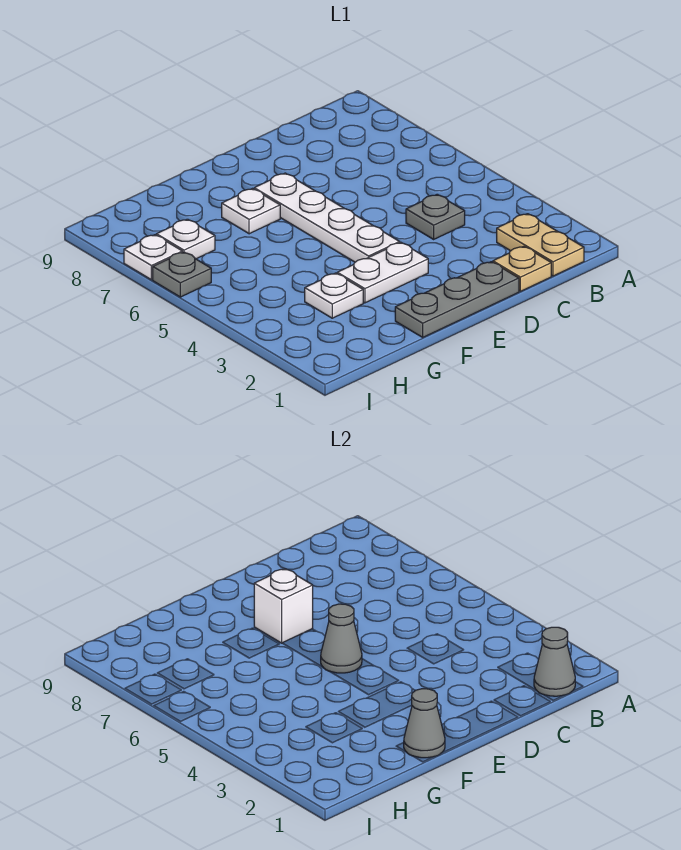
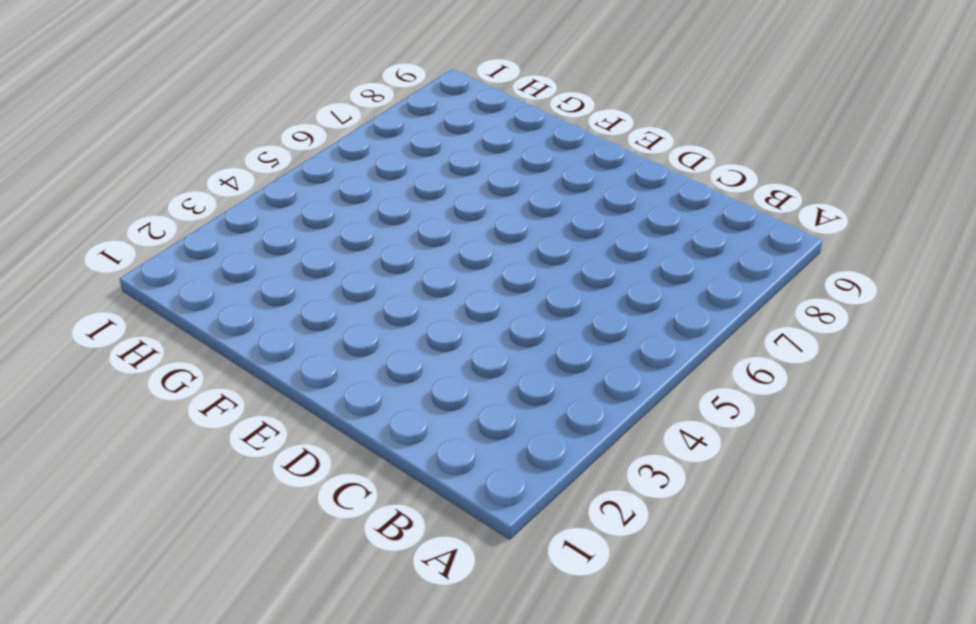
none -> tan plate B1:B2 level 1
none -> tan plate C1 level 1
none -> grey plate C4 level 1

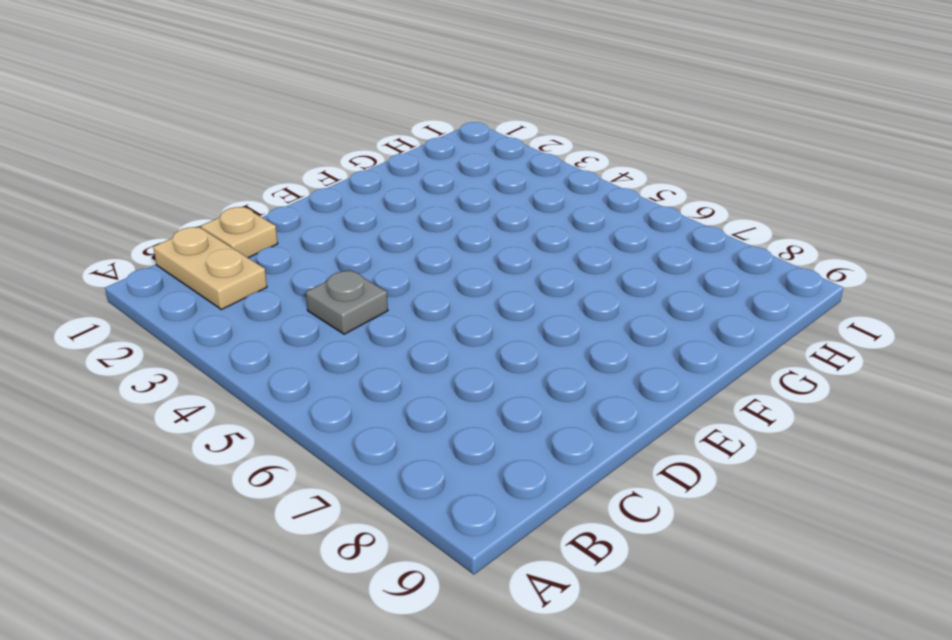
none -> grey plate D1:F1 level 1
none -> white plate E3:F3 level 1
none -> white plate E4:E7 level 1

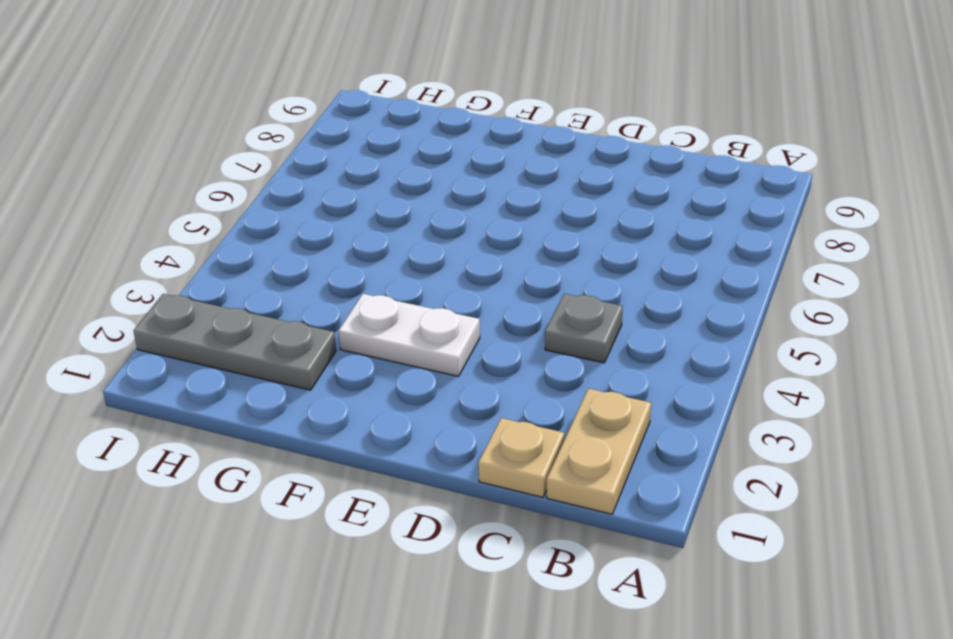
grey plate G2:I2 level 1 -> grey plate D1:F1 level 1
none -> white plate E4:E7 level 1
none -> white plate F7 level 1
none -> white plate G3 level 1

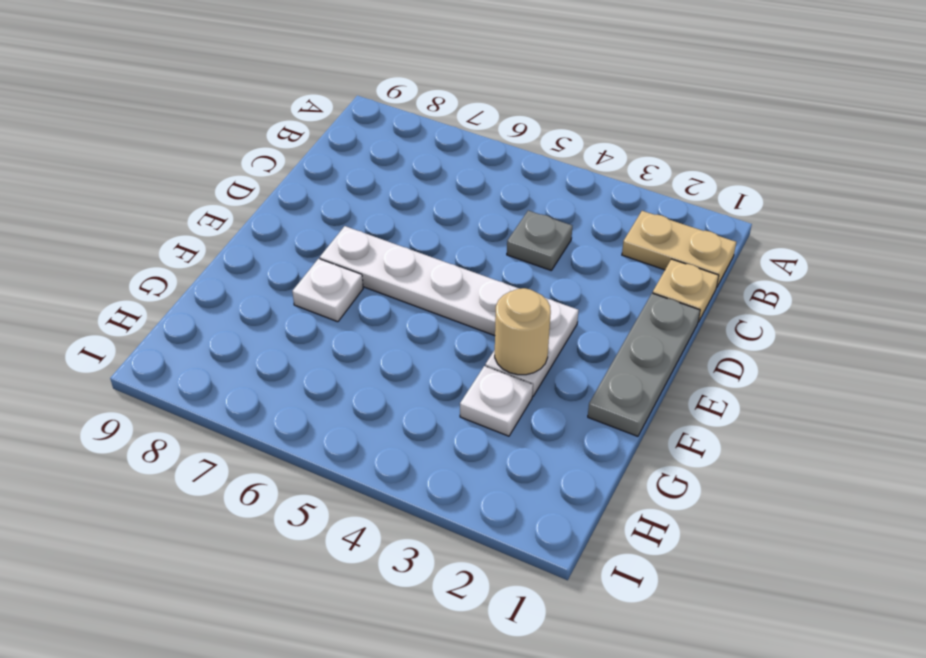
tan round brick F3 level 2 -> none
none -> white plate H7 level 1
none -> grey plate I6 level 1
none -> white plate I7 level 1

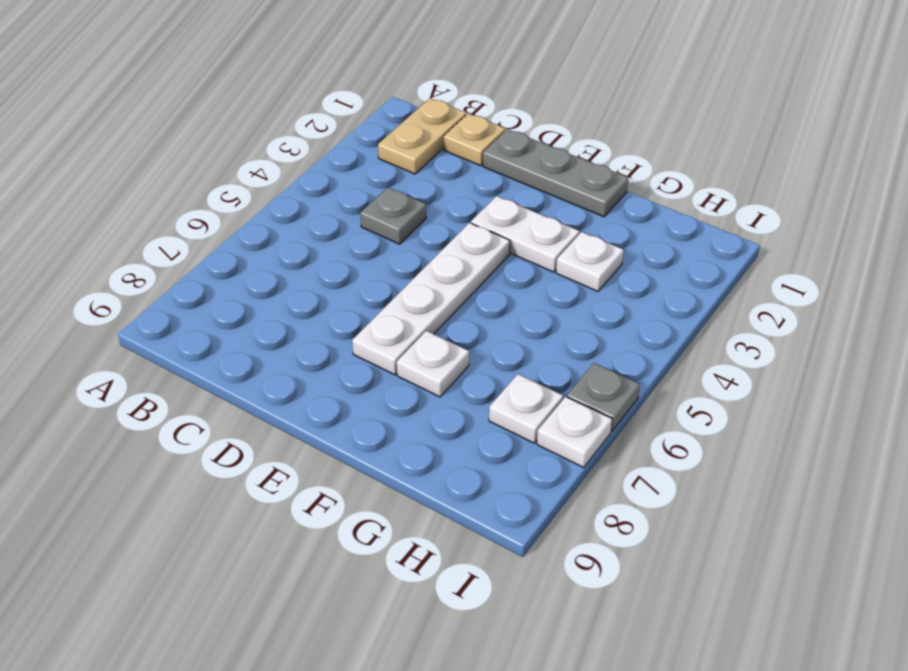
none -> grey cone B1 level 2
none -> grey cone E5 level 2
none -> white brick E7 level 2

